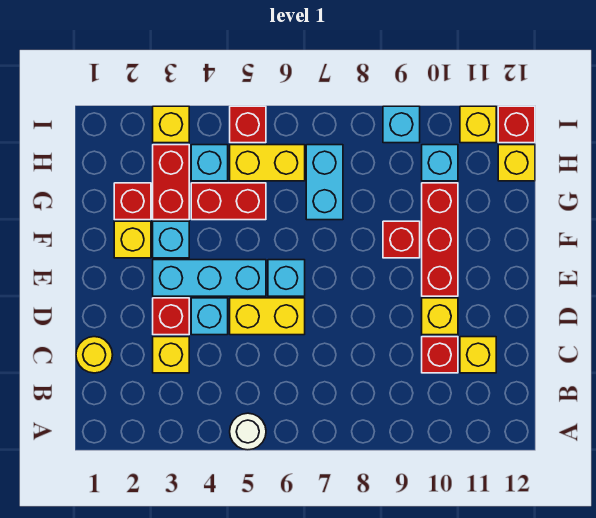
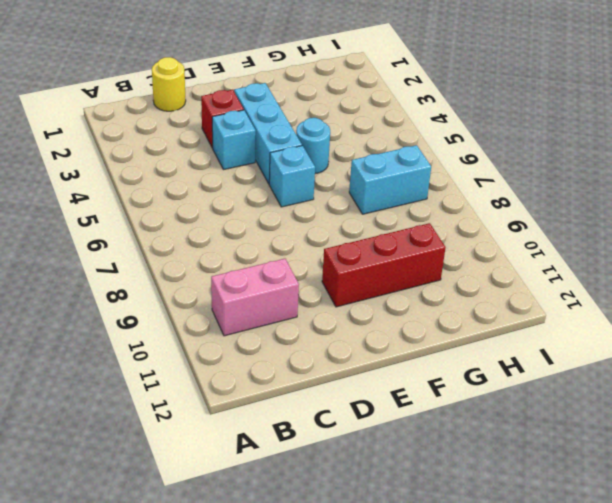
pink brick B10:C10 level 1 -> red brick C10 level 1
cyan round brick F5 level 1 -> none
none -> white round brick A5 level 1
none -> yellow brick C3 level 1
none -> yellow brick C11 level 1

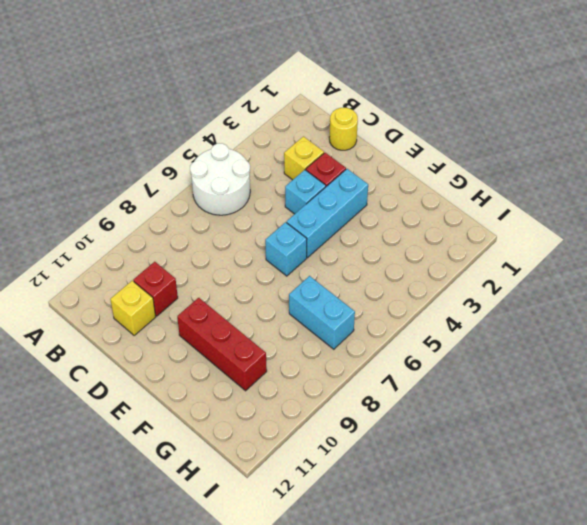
white round brick A5:B6 level 1 -> white round brick A5 level 1
none -> yellow brick D5:D6 level 1
none -> yellow brick D10 level 1
none -> yellow brick F2 level 1

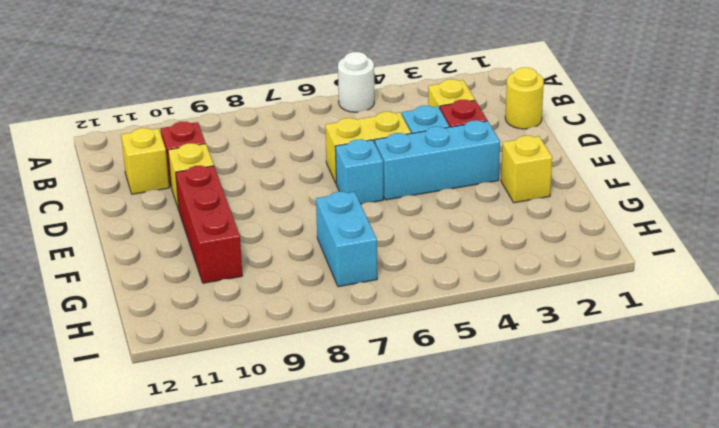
none -> cyan brick F3 level 1
none -> red brick F9 level 1
none -> red brick G2 level 1

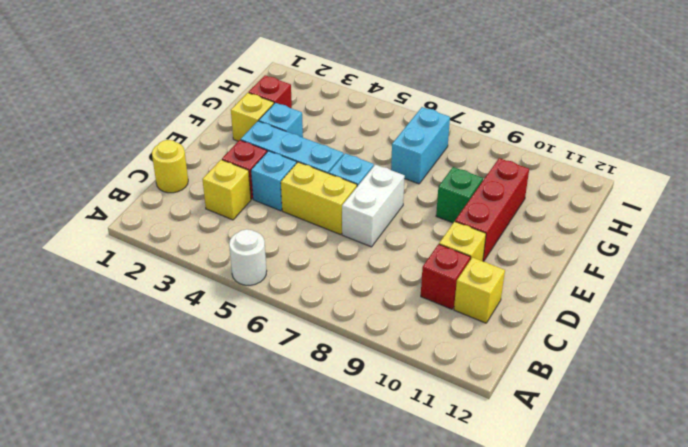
white brick D7:E7 level 1 -> none
green brick F9 level 1 -> red brick F9 level 1
none -> red brick G3:H3 level 1
none -> red brick G4:G5 level 1
none -> cyan brick H4 level 1

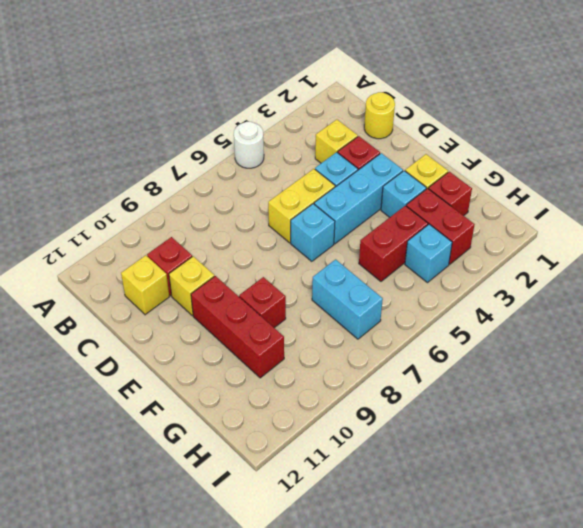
none -> yellow brick H5:H6 level 1
none -> cyan brick H10 level 1
none -> yellow brick H12 level 1

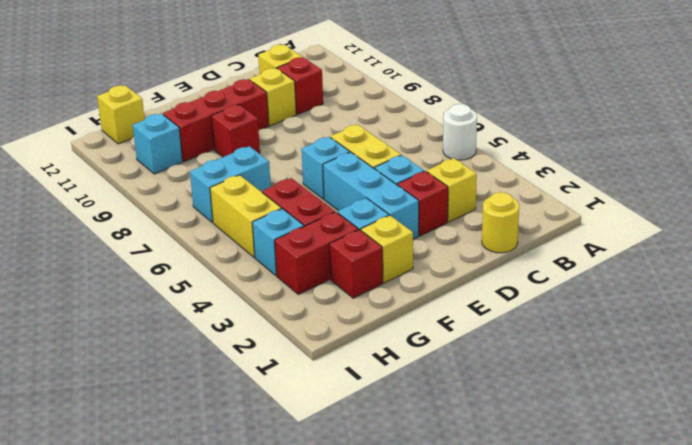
none -> yellow brick I3 level 1
none -> red brick I5 level 1
none -> cyan brick I9 level 1

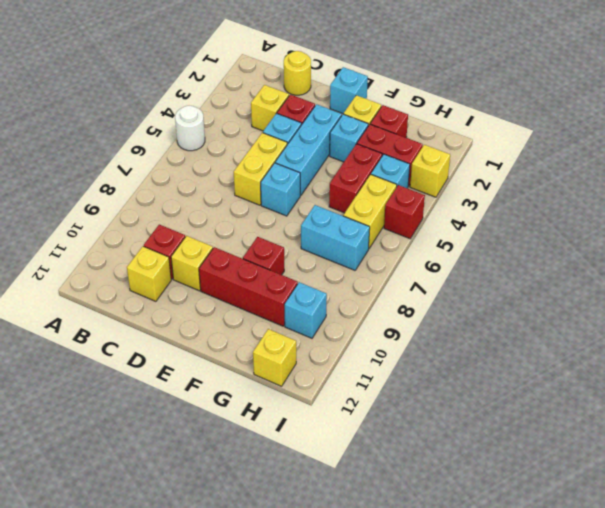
cyan brick E1 level 1 -> cyan brick I9 level 1
none -> yellow brick I11 level 1
none -> red brick I12 level 1

